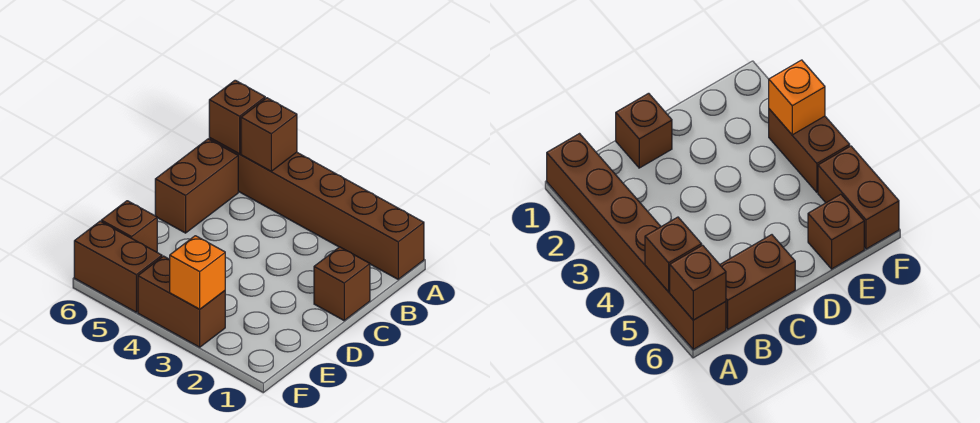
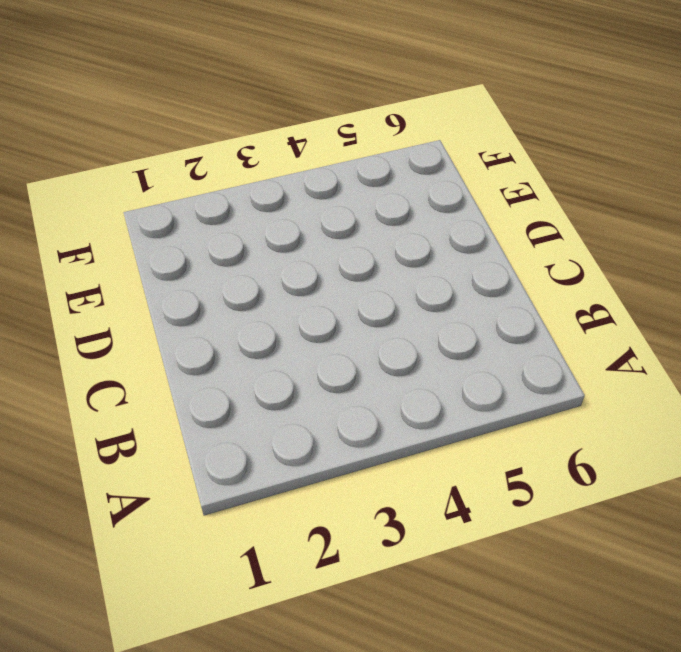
none -> brown brick A1:A6 level 1
none -> brown brick B6:C6 level 1

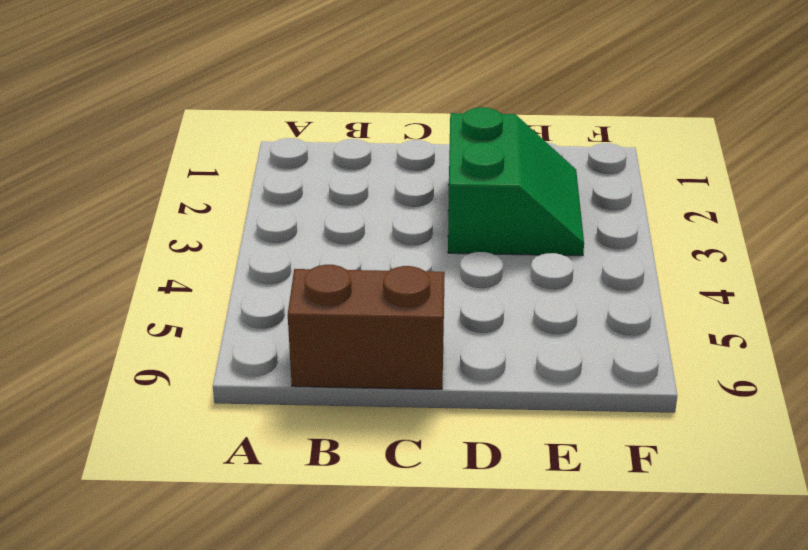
green slope D2:E3 level 1 top D -> none
none -> brown brick A1:A6 level 1
none -> brown brick C1 level 1

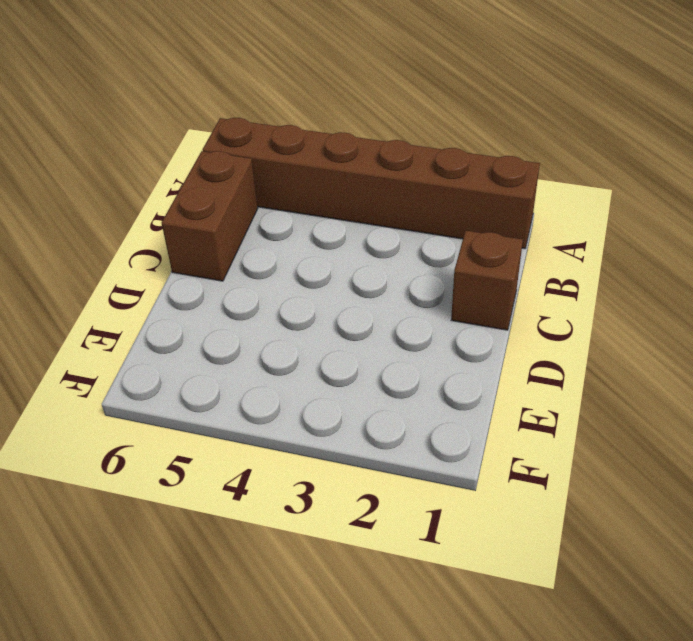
none -> brown brick E6 level 1
none -> brown brick F3:F4 level 1

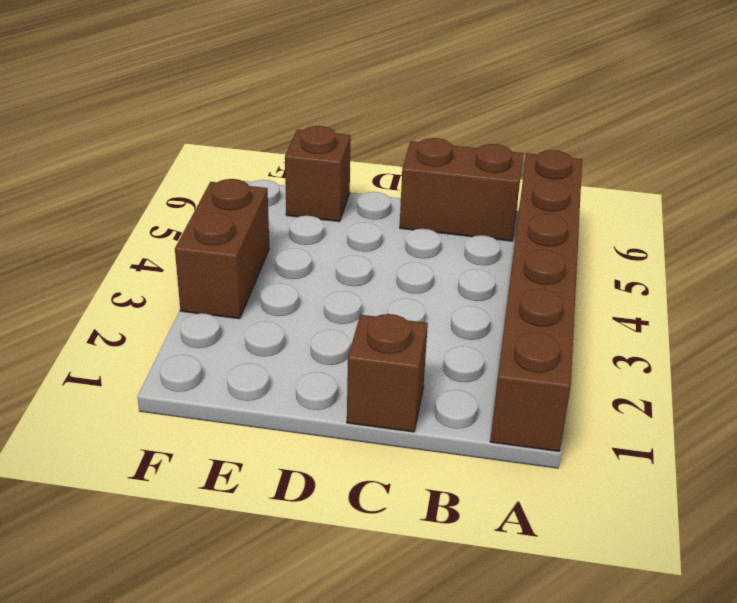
none -> brown brick F5:F6 level 1
none -> brown brick A5 level 2

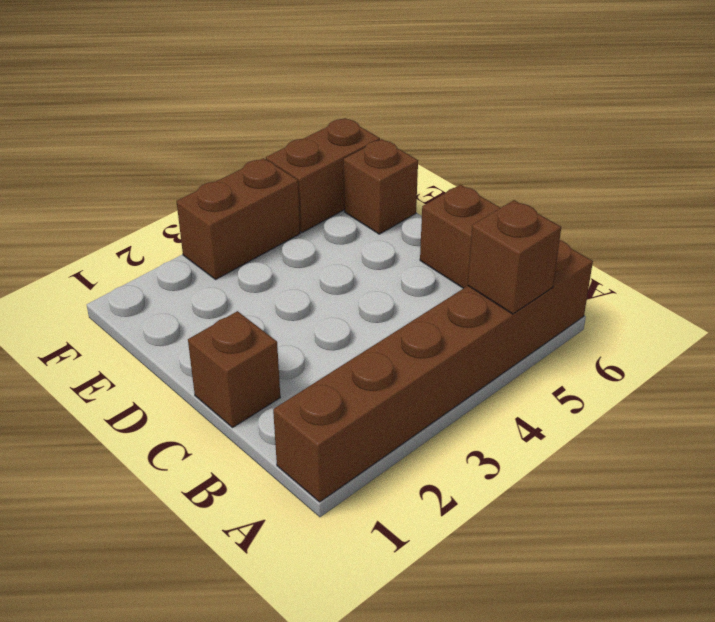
none -> brown brick A6 level 2
none -> orange brick F3 level 2

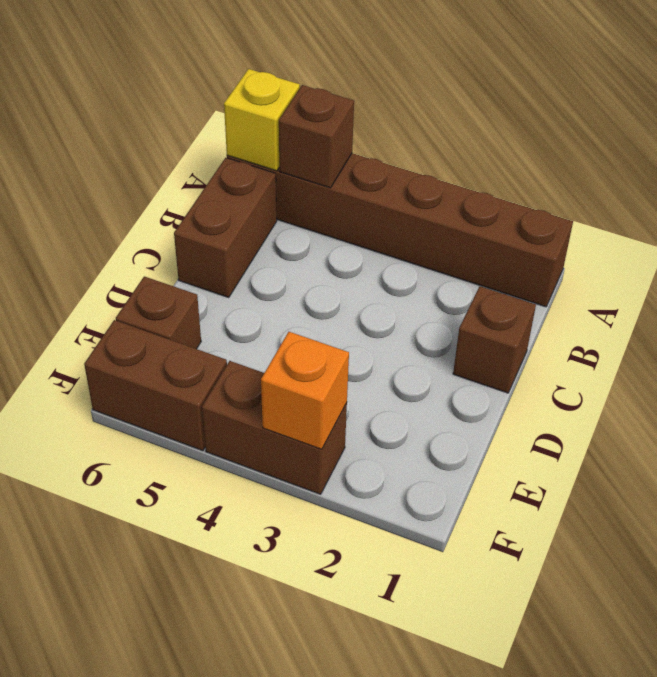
yellow brick A6 level 2 -> brown brick A6 level 2

